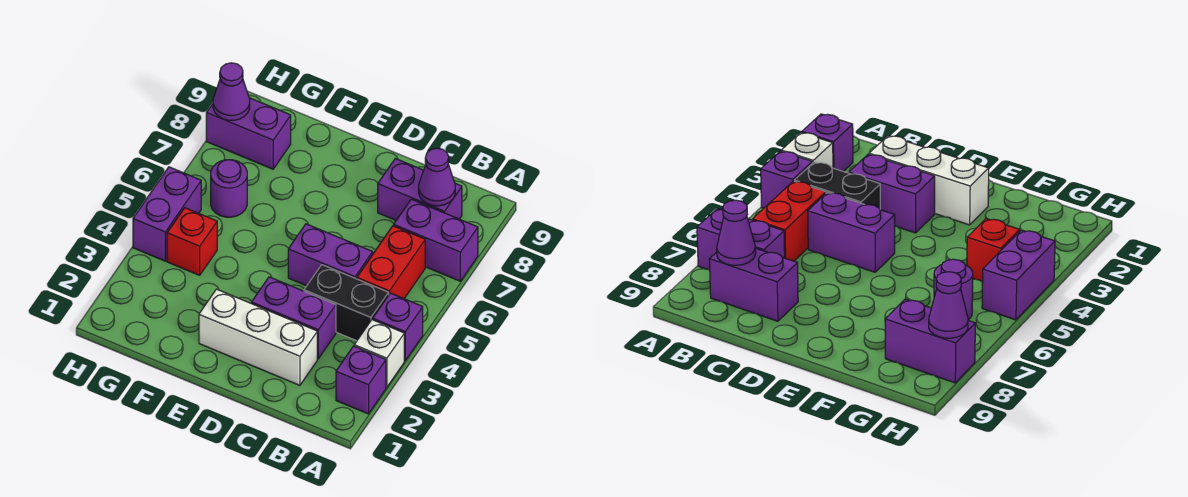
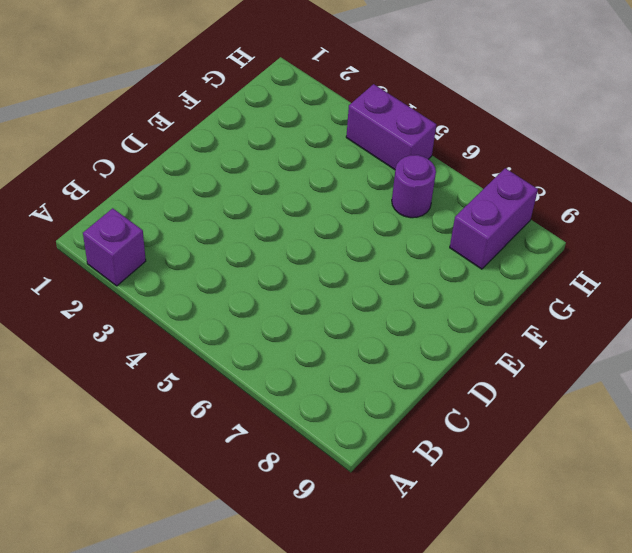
none -> white brick A3 level 1
none -> purple brick A4 level 1
none -> purple brick A7:B7 level 1

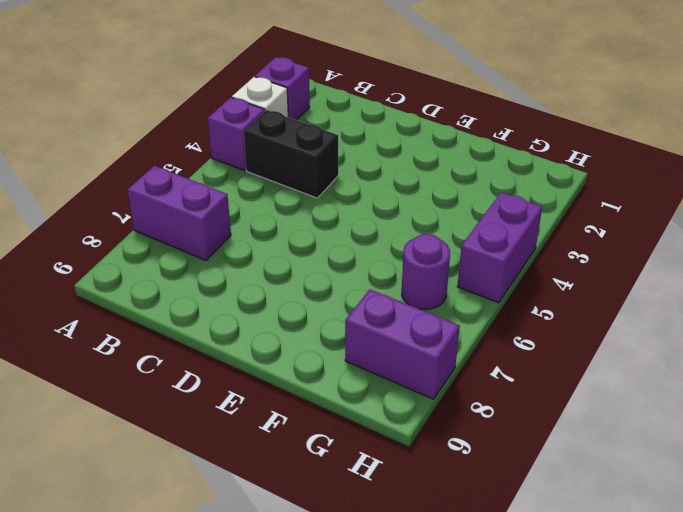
none -> red brick B5:B6 level 1
none -> purple brick B8:C8 level 1
none -> white brick C2:E2 level 1

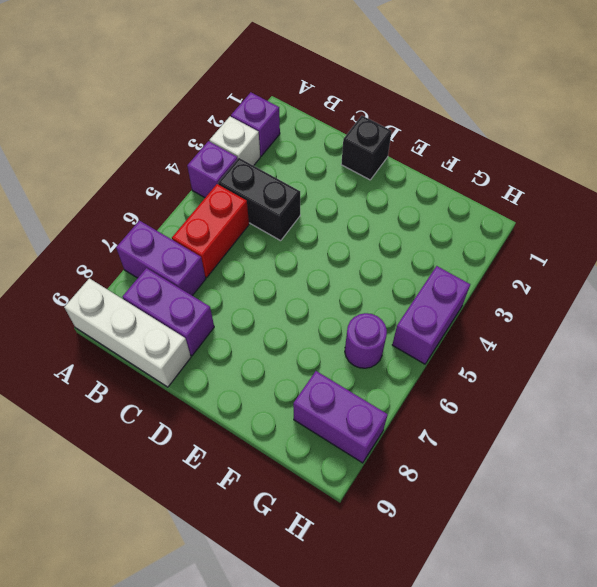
white brick A9:C9 level 1 -> white brick C2:E2 level 1
black brick D1 level 1 -> none
none -> purple brick C3:D3 level 1
none -> purple brick C5:D5 level 1
none -> red brick G4 level 1

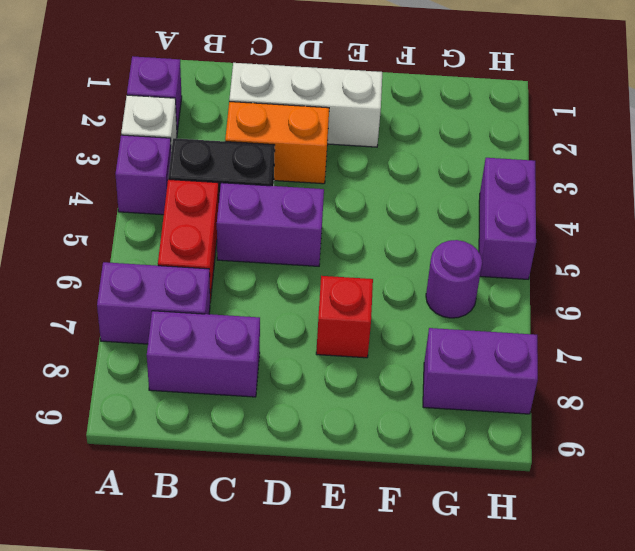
orange brick C3:D3 level 1 -> purple brick C3:D3 level 1
red brick E7 level 1 -> red brick G4 level 1
none -> purple cone B8 level 2
none -> purple cone H8 level 2

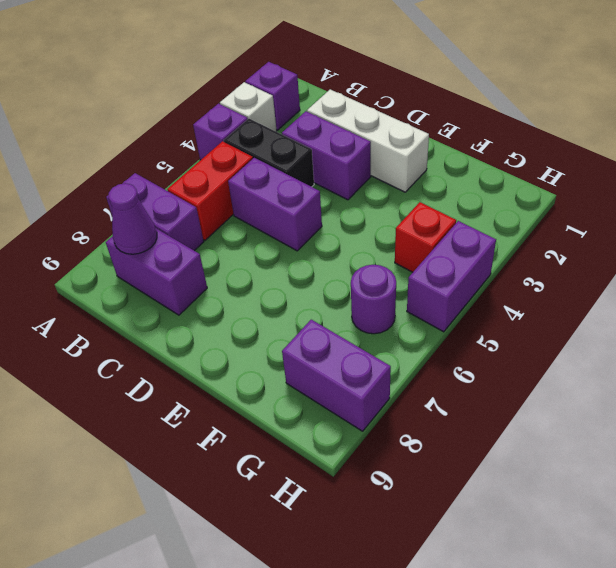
none -> purple cone H8 level 2

